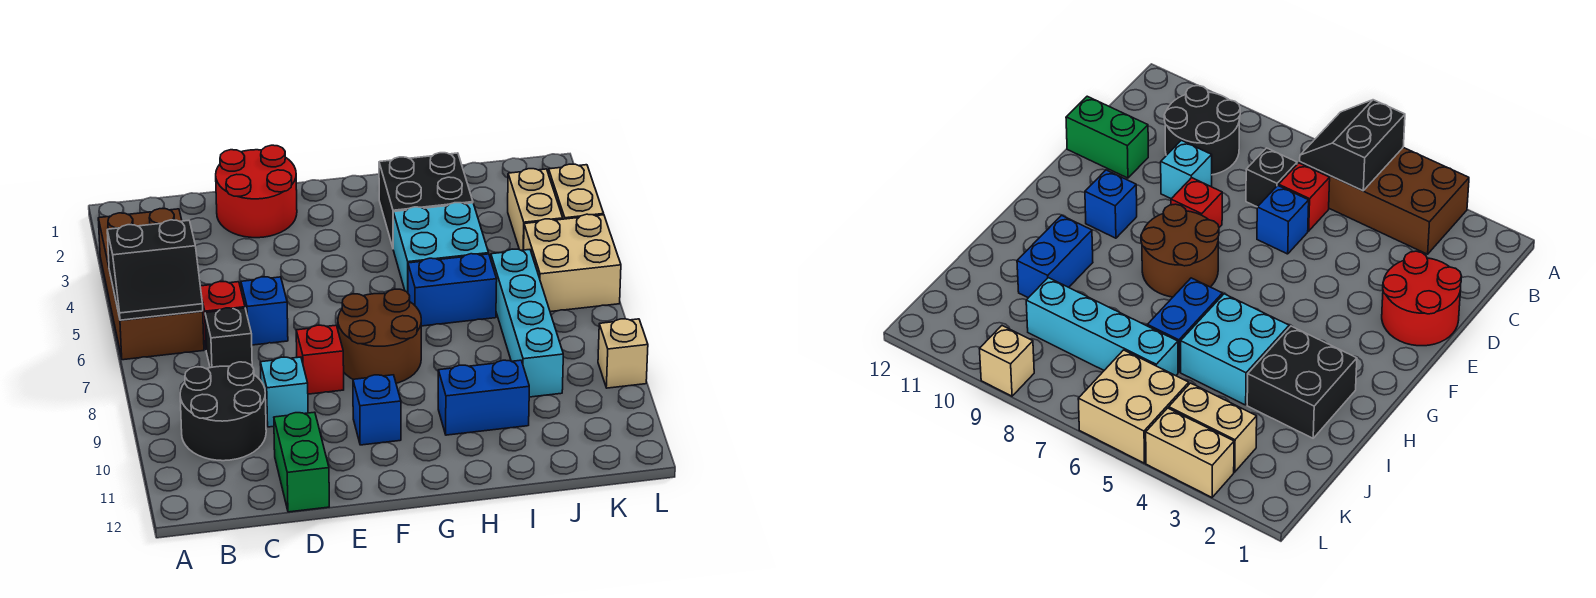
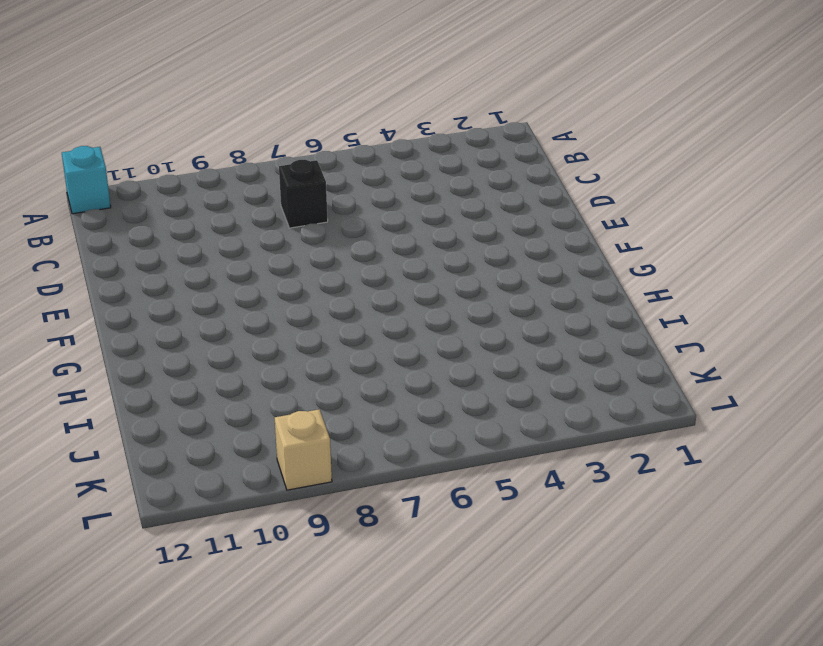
cyan brick A12 level 1 -> cyan brick D9 level 1
none -> brown brick A3:B6 level 1
none -> black round brick B9:C10 level 1
none -> red brick C6 level 1

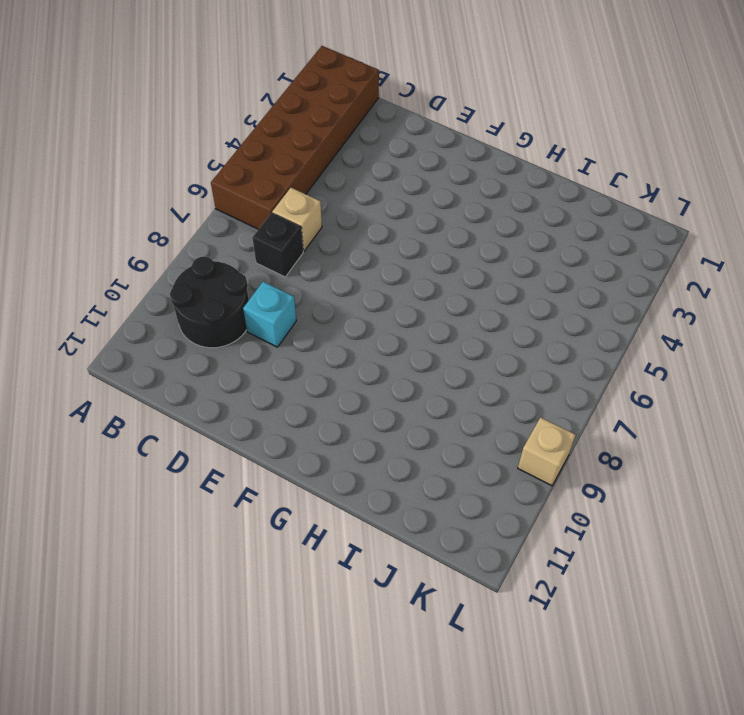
brown brick A1:B6 level 1 -> brown brick A3:B6 level 1
tan brick C6 level 1 -> red brick C6 level 1
none -> red round brick D1:E2 level 1
none -> blue brick D6 level 1
none -> green brick D11:D12 level 1

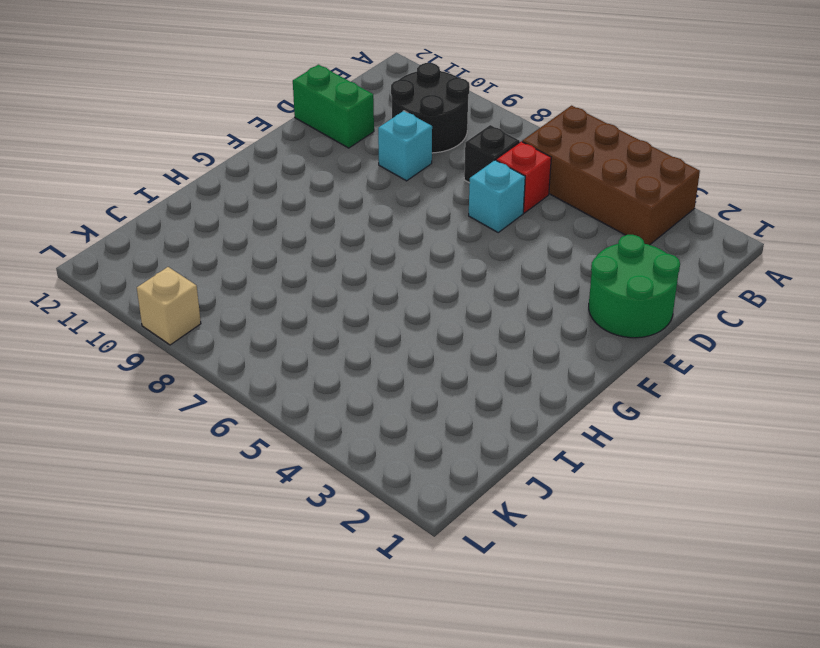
green round brick D1:E2 level 1 -> red round brick D1:E2 level 1
cyan brick D6 level 1 -> blue brick D6 level 1
none -> red brick E8 level 1
none -> brown round brick F7:G8 level 1
none -> blue brick F10 level 1

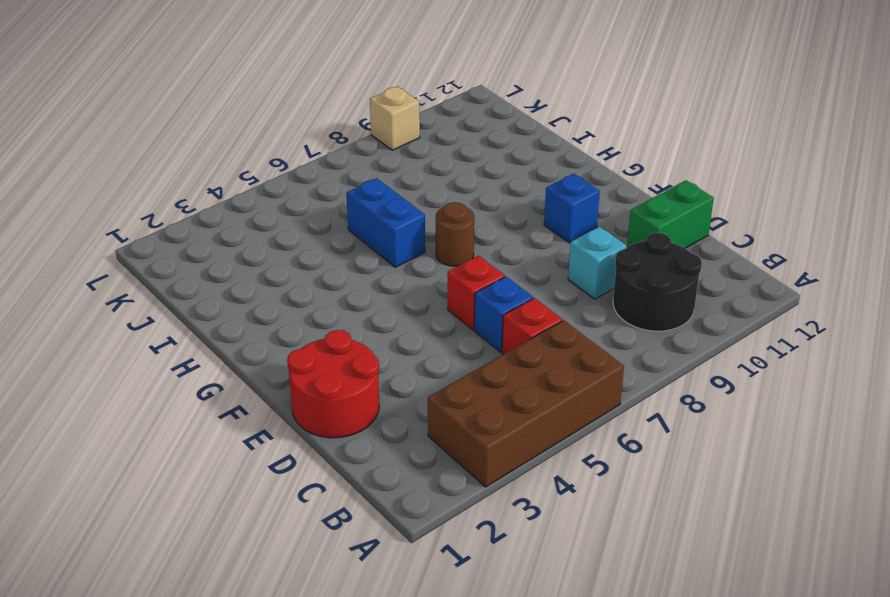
red brick E6 level 1 -> red brick E8 level 1
brown round brick G7 level 1 -> brown round brick F7:G8 level 1
none -> black brick C7 level 1
none -> black brick H2:I3 level 1
none -> cyan brick H4:I5 level 1

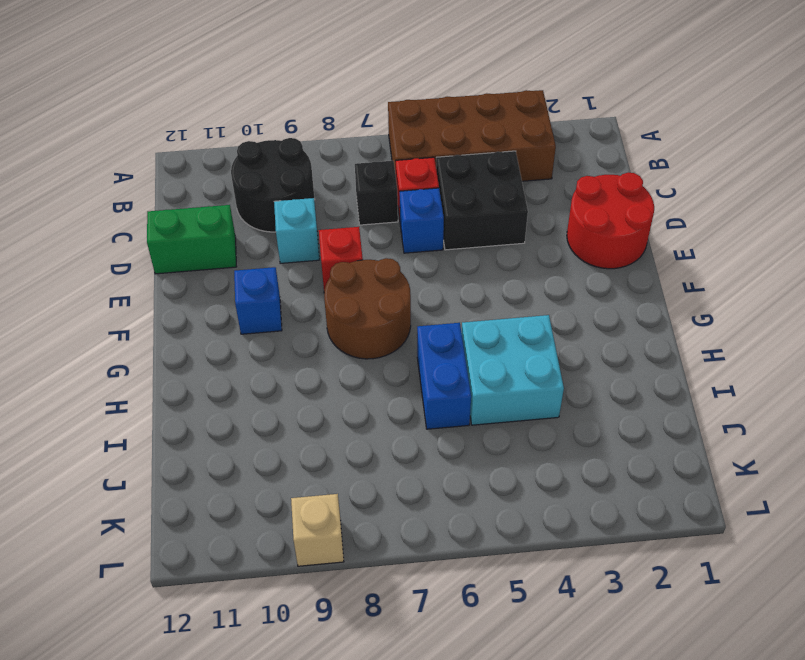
black brick C4:D5 level 1 -> black brick H2:I3 level 1
none -> blue brick H10:I10 level 1
none -> cyan brick J6:J9 level 1
none -> tan brick K3:K4 level 1

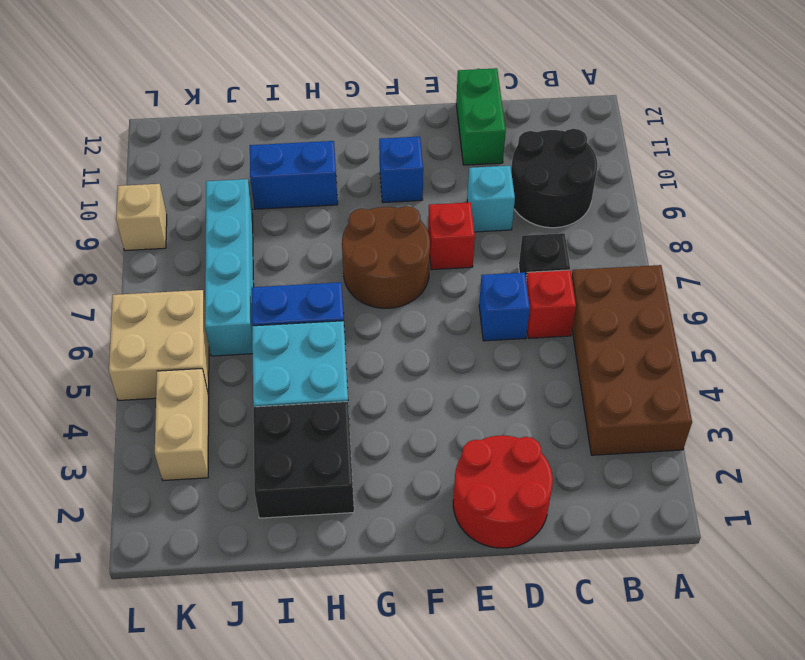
none -> tan brick L3:L4 level 1
none -> black slope A5:B6 level 2 top 5

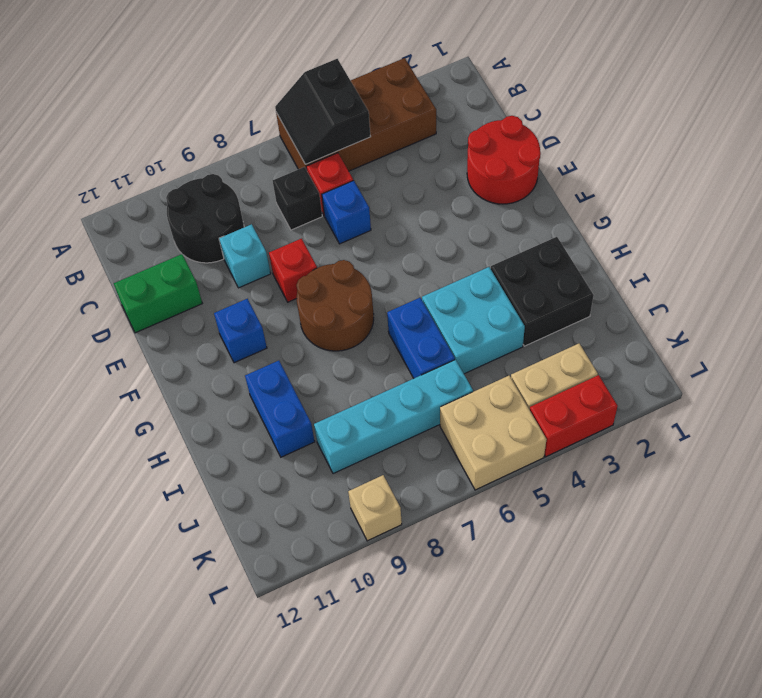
red brick L3:L4 level 1 -> tan brick L3:L4 level 1

